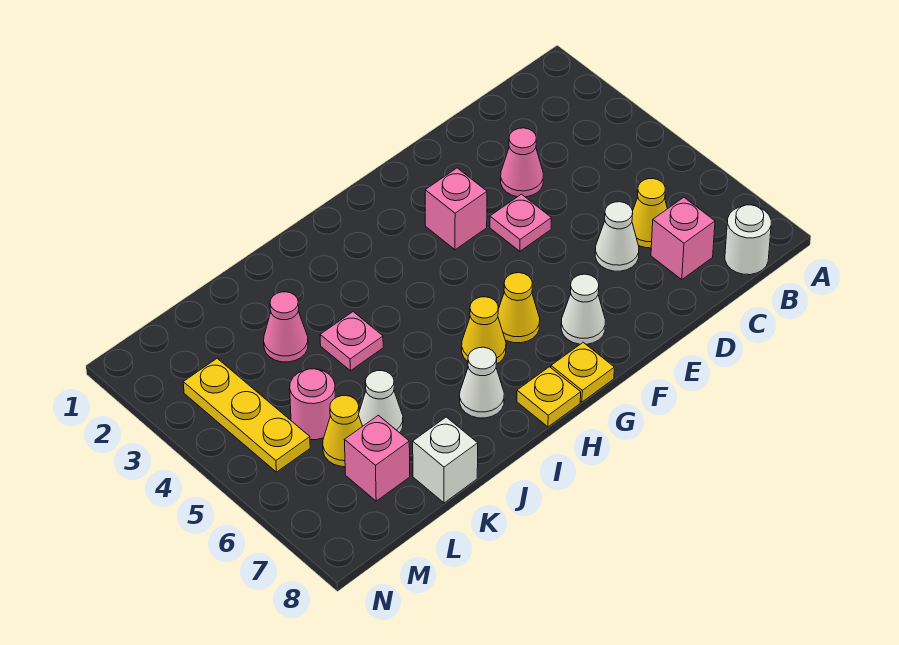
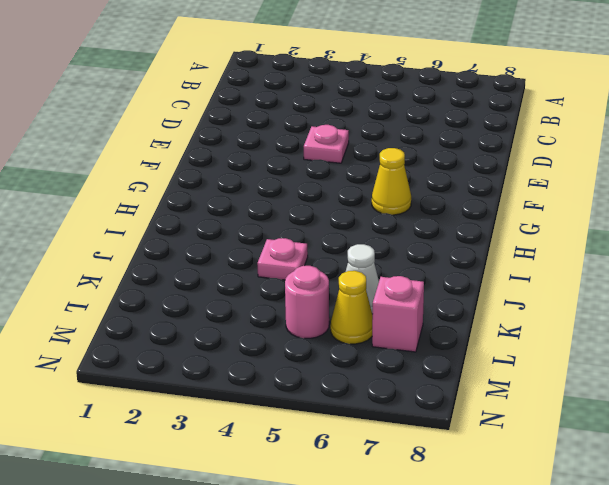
none -> white round brick B8 level 1
none -> yellow cone C6 level 1
none -> pink brick C7 level 1

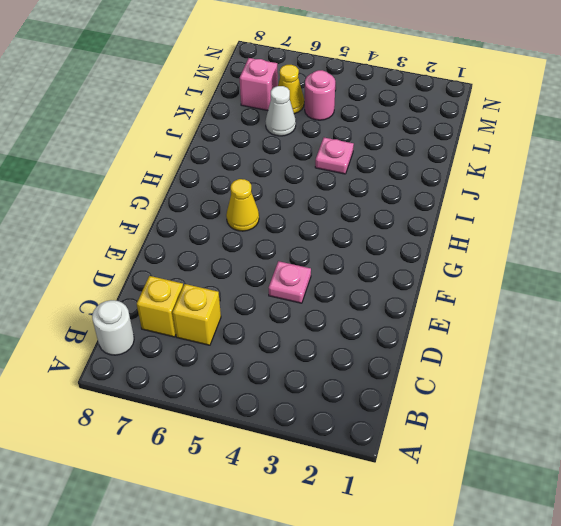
yellow brick C6 level 1 -> yellow cone C6 level 1
yellow brick C7 level 1 -> pink brick C7 level 1
none -> pink cone D3 level 1
none -> white cone D6 level 1
none -> pink brick F3 level 1

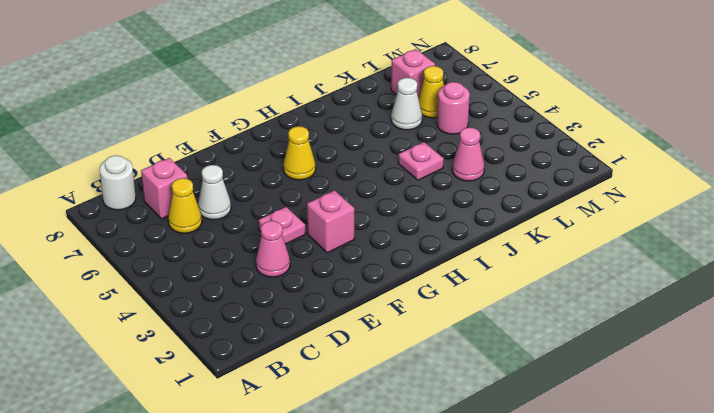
none -> white cone F7 level 1
none -> yellow plate G8 level 1
none -> yellow cone H6 level 1

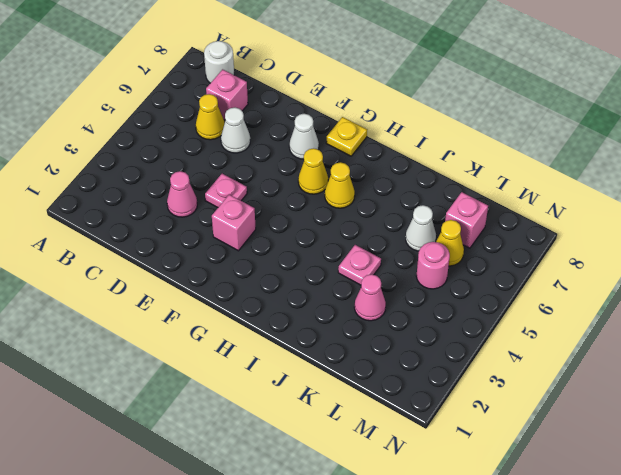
none -> yellow plate H8 level 1
none -> white cone I7 level 1
none -> white brick K8 level 1

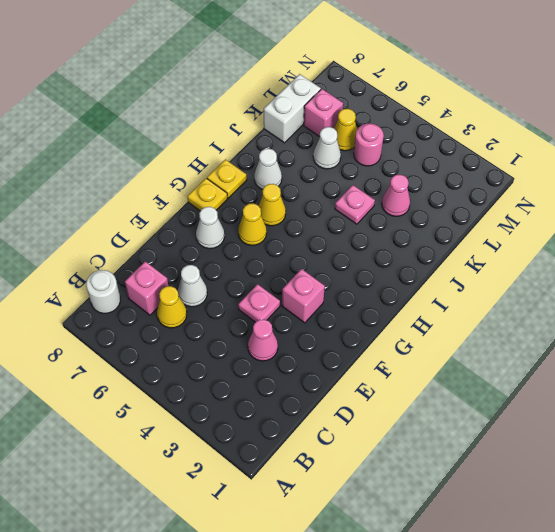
white brick K8:L8 level 1 -> white brick K8 level 1
none -> yellow plate M3:M5 level 1

